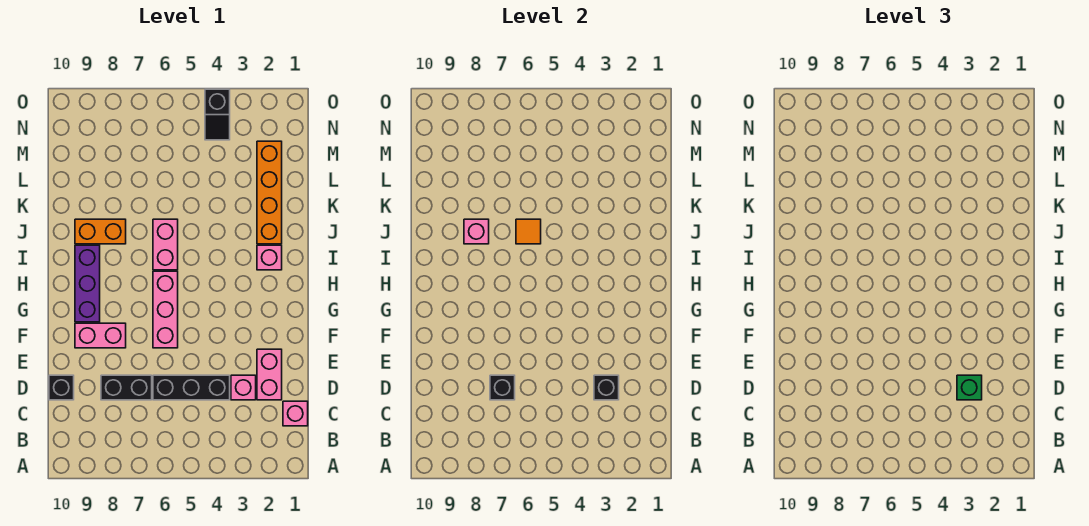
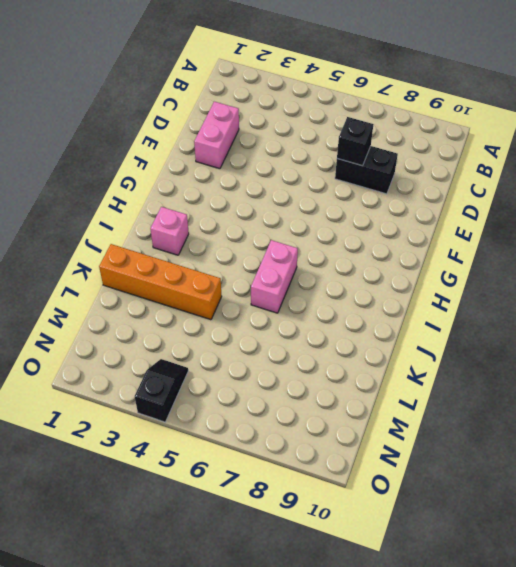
orange brick K1:K4 level 1 -> orange brick J2:M2 level 1
none -> pink brick C1 level 1
none -> pink brick D3 level 1
none -> black brick D4:D6 level 1

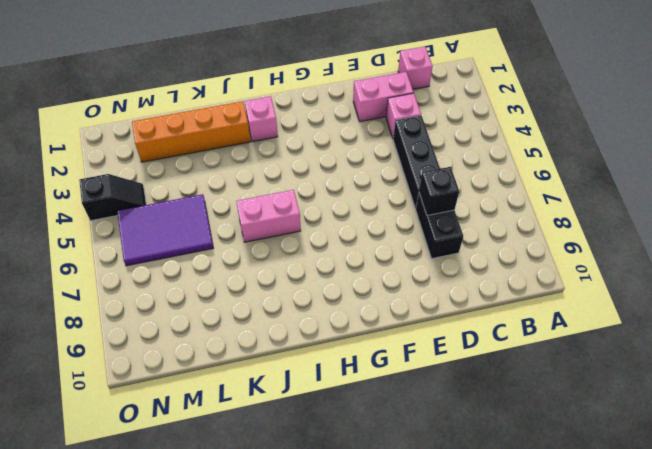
purple tile L5:N6 level 1 -> none
none -> black brick D10 level 1
none -> pink brick F6:H6 level 1
none -> pink brick F8:F9 level 1

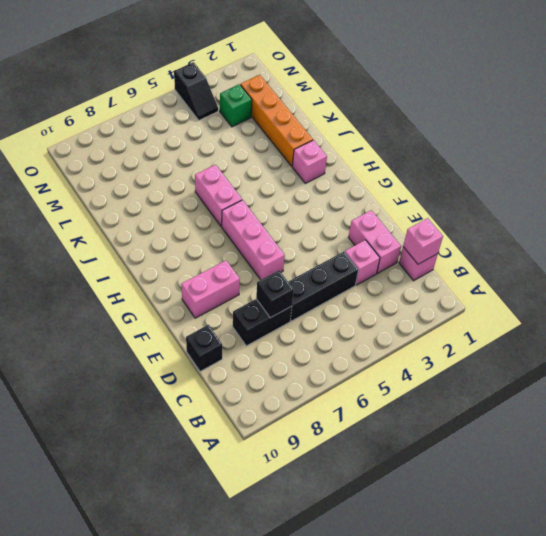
pink brick C1 level 2 -> pink brick J8 level 2
green brick M3 level 1 -> green brick D3 level 3
none -> purple brick G9:I9 level 1
none -> orange brick J8:J9 level 1
none -> black brick D3 level 2

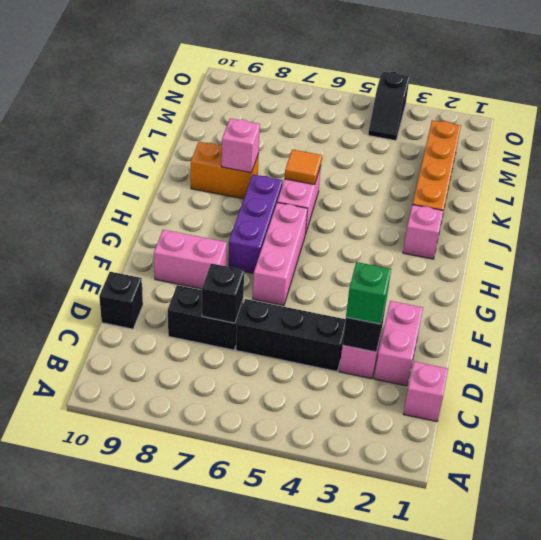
purple brick G7:I7 level 1 -> purple brick G9:I9 level 1

